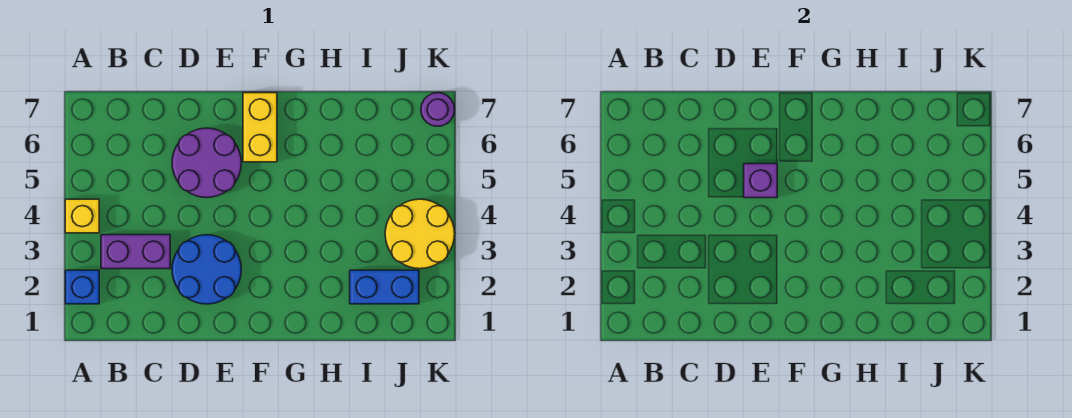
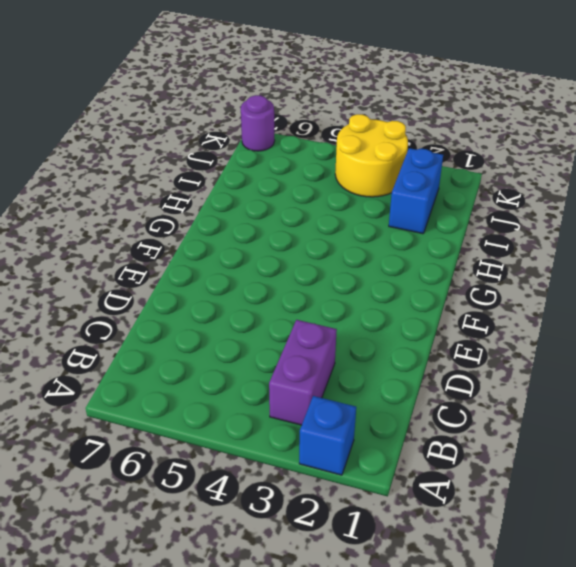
none -> yellow brick A4 level 1
none -> blue round brick D2:E3 level 1

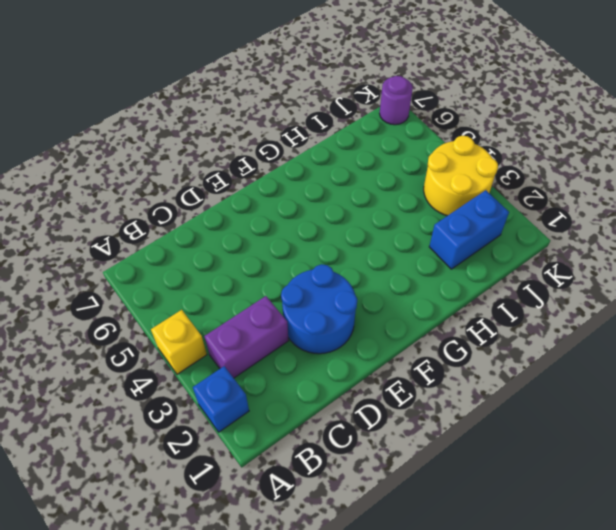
none -> purple round brick D5:E6 level 1
none -> yellow brick F6:F7 level 1

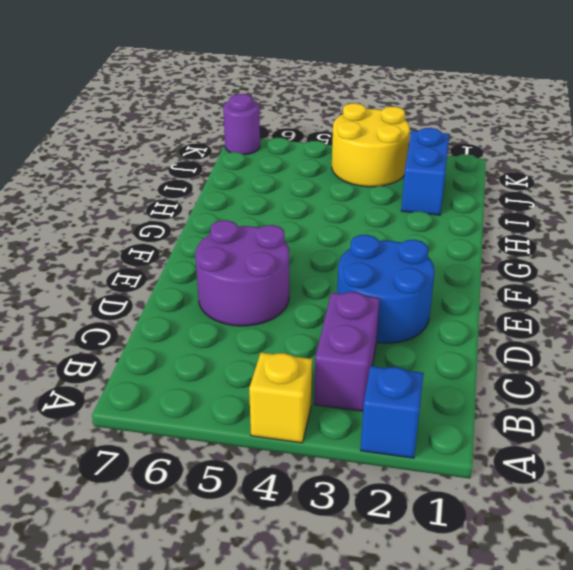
none -> yellow brick F6:F7 level 1
none -> purple brick E5 level 2

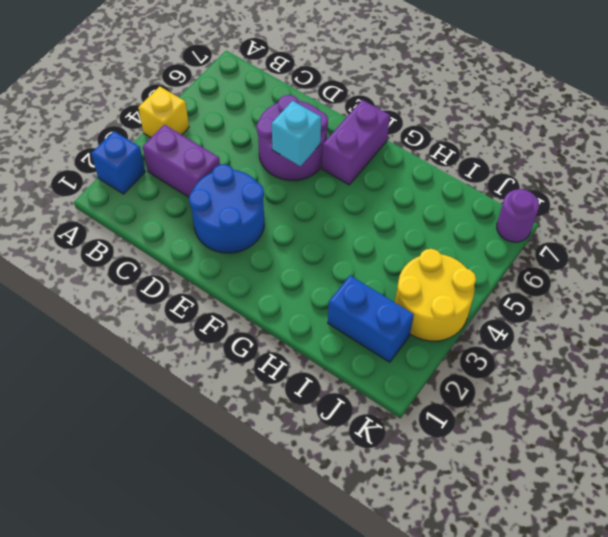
cyan brick E5 level 2 -> purple brick E5 level 2
purple brick F6:F7 level 1 -> yellow brick F6:F7 level 1

